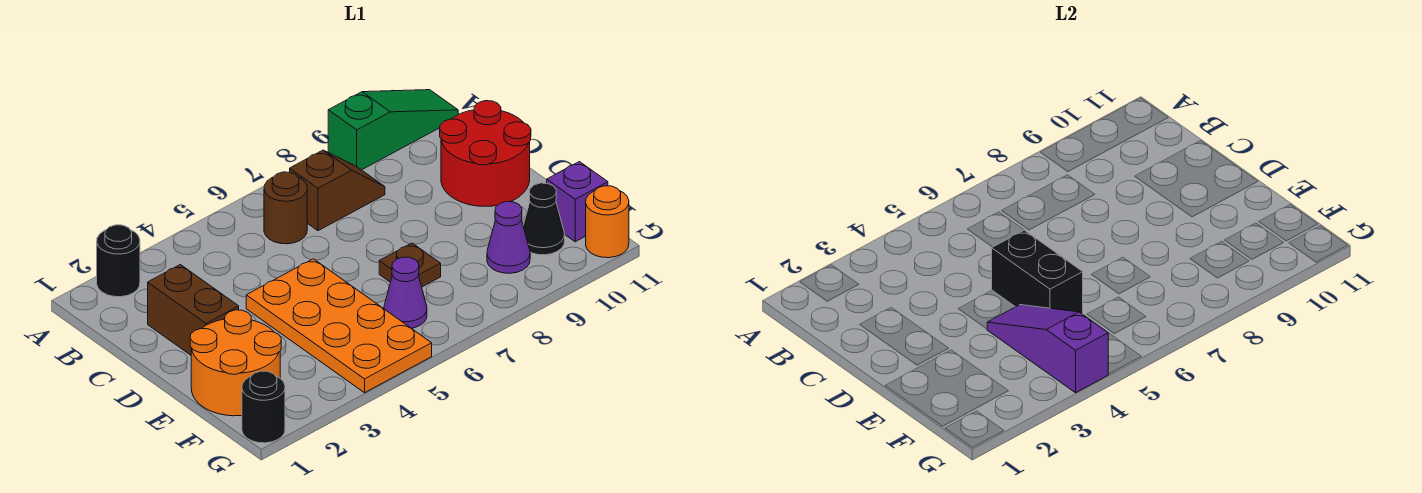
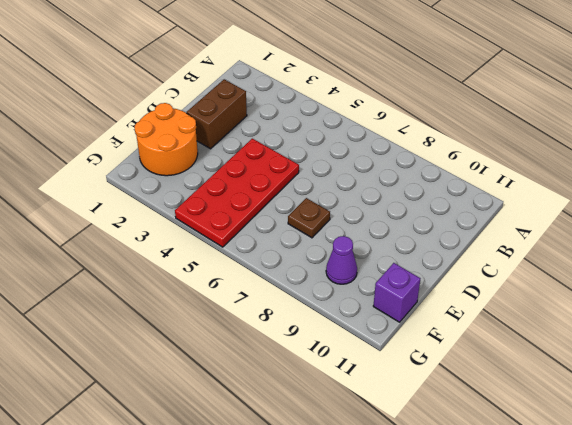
red plate D4:G5 level 1 -> orange plate D4:G5 level 1
none -> black round brick A2 level 1
none -> green slope A9:A11 level 1 top 9
none -> brown round brick B6 level 1

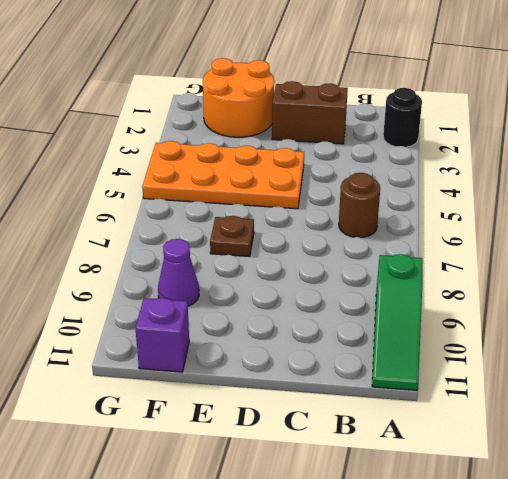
none -> brown slope B7:B8 level 1 top 7
none -> red round brick C10:D11 level 1
none -> purple cone F6 level 1

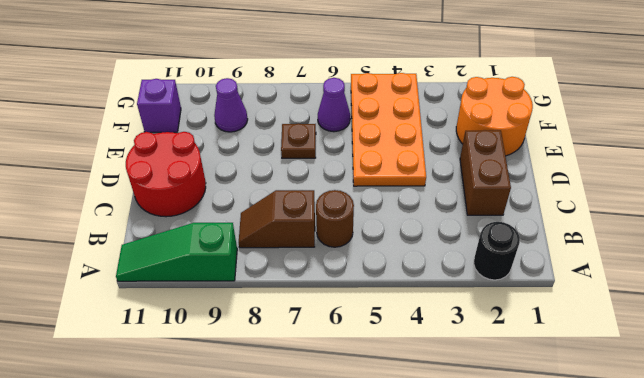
none -> black cone F10 level 1
none -> black round brick G1 level 1
none -> orange round brick G11 level 1

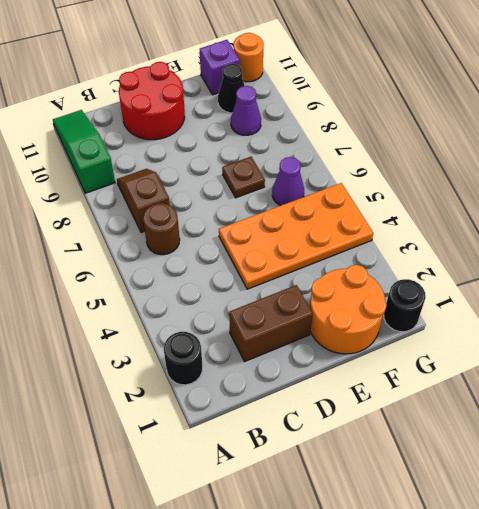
none -> black brick D5:E5 level 2
none -> purple slope E4:G4 level 2 top G

